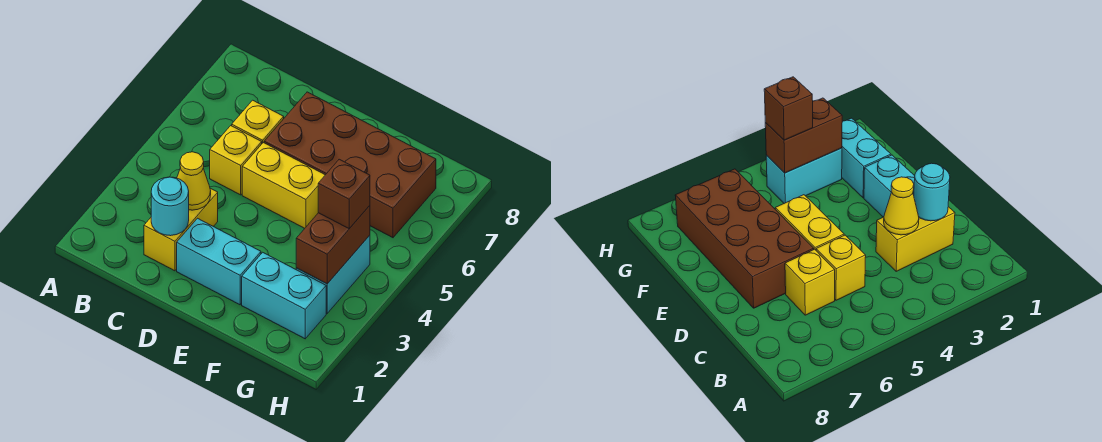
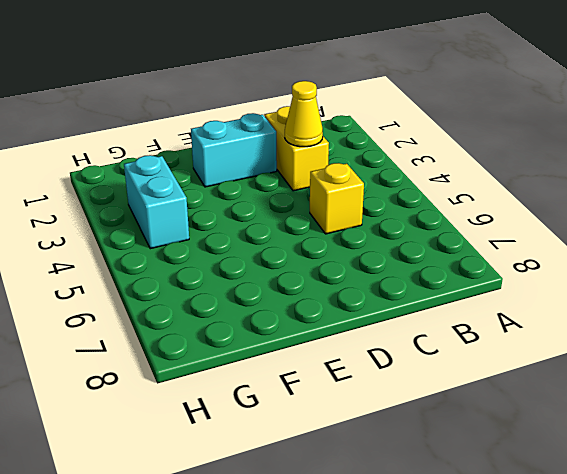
none -> yellow brick C6 level 1
none -> yellow brick D5:E5 level 1
none -> brown brick D6:G7 level 1

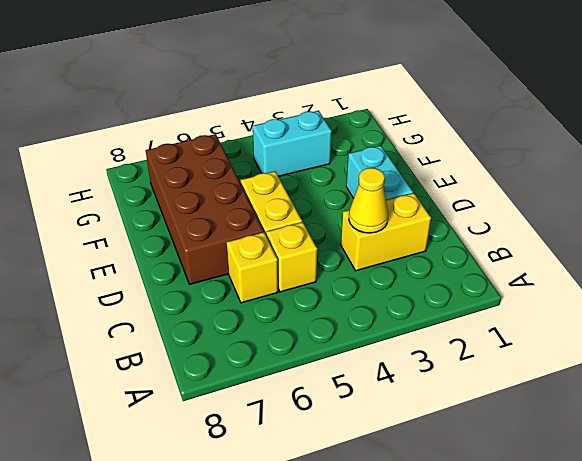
none -> cyan brick F2:G2 level 1
none -> cyan round brick C2 level 2
none -> brown brick G3:G4 level 2

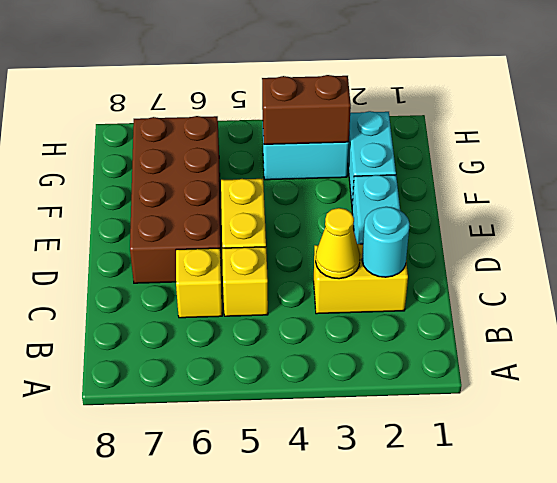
none -> brown brick G4 level 3

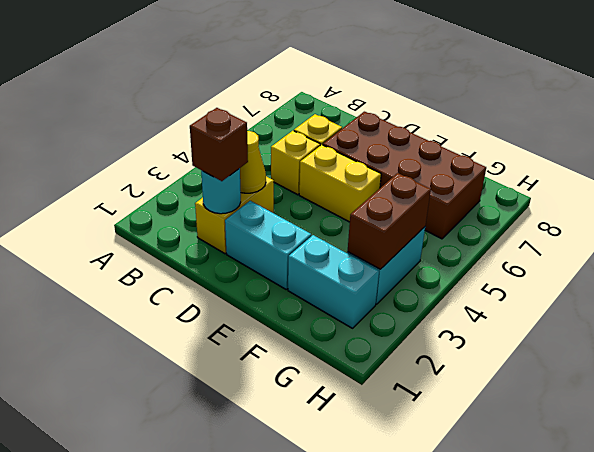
brown brick C2 level 3 -> brown brick G4 level 3

